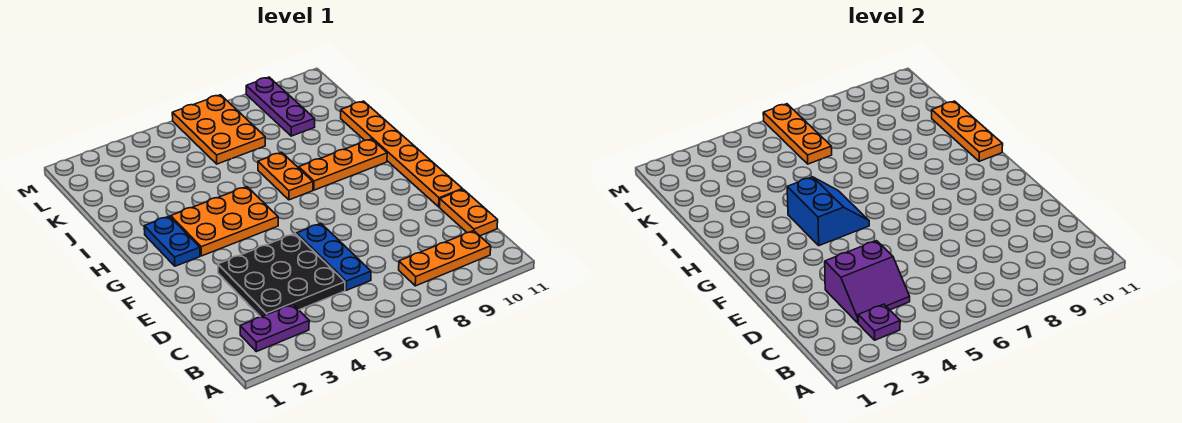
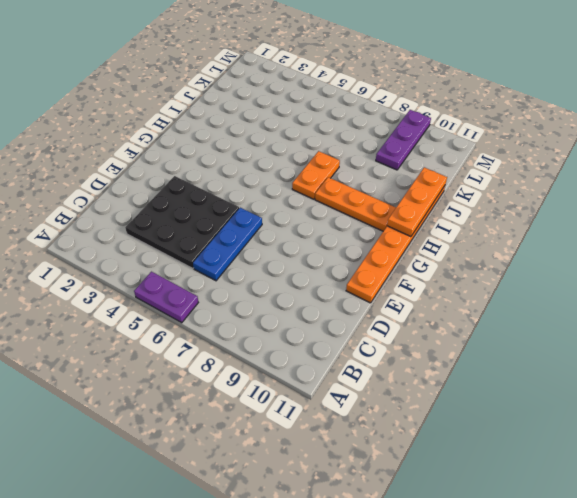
purple plate A5:A6 level 1 -> purple plate B2:B3 level 1
none -> orange plate B8:B10 level 1
none -> orange plate C11:D11 level 1
none -> blue plate G2:H2 level 1

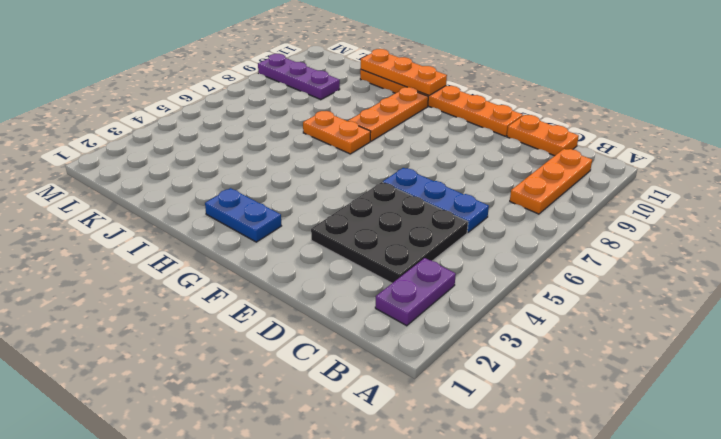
none -> orange plate G3:H5 level 1
none -> orange plate K6:M7 level 1
none -> purple plate B3 level 2

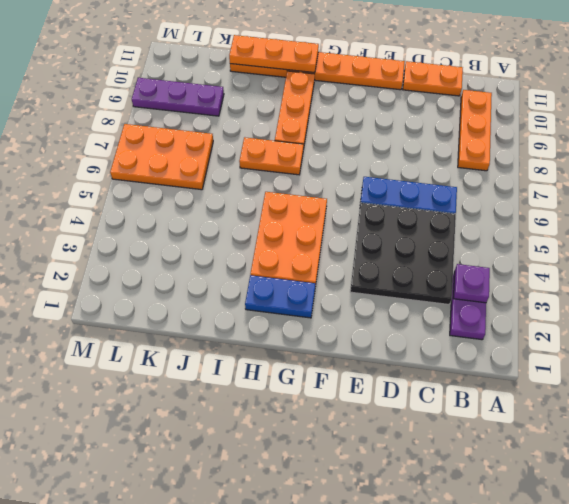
none -> purple slope C3:D4 level 2 top D
none -> blue slope G4:H5 level 2 top 4
none -> orange plate K6:M6 level 2

